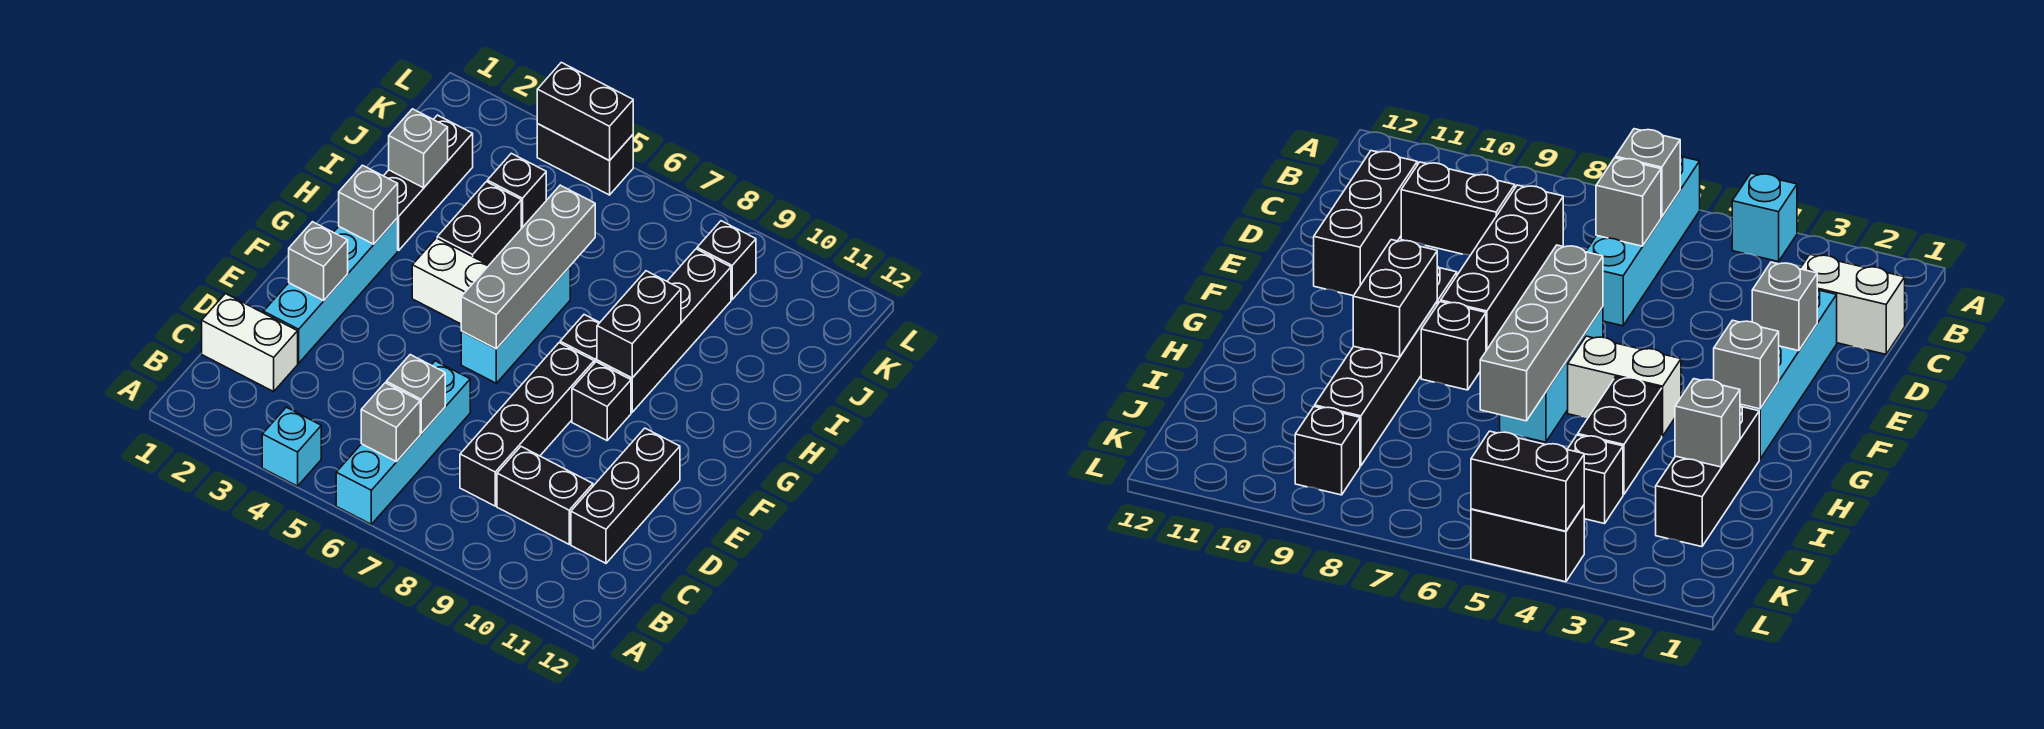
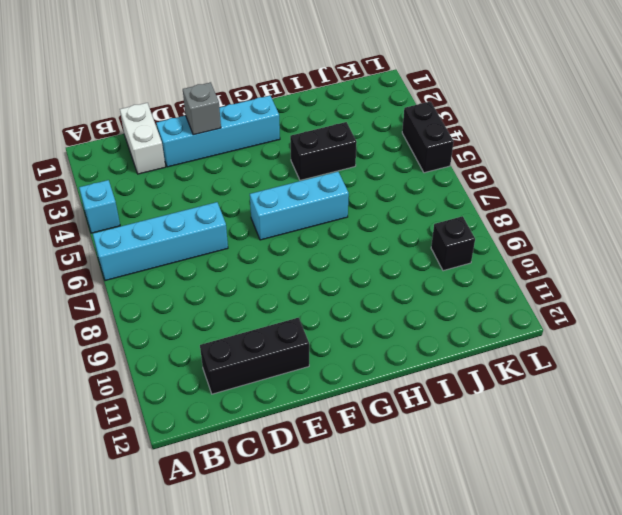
none -> black brick C8:F8 level 1
none -> black brick C9:C10 level 1
none -> black brick F9 level 1

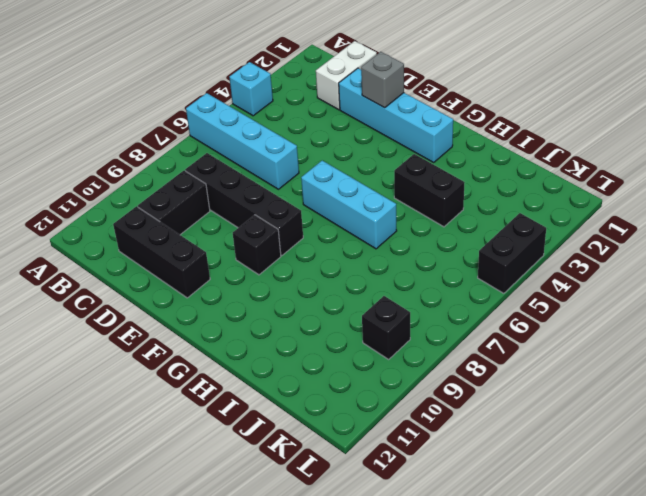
none -> white brick G4:G5 level 1
none -> black brick G8 level 1
none -> black brick G9:J9 level 1

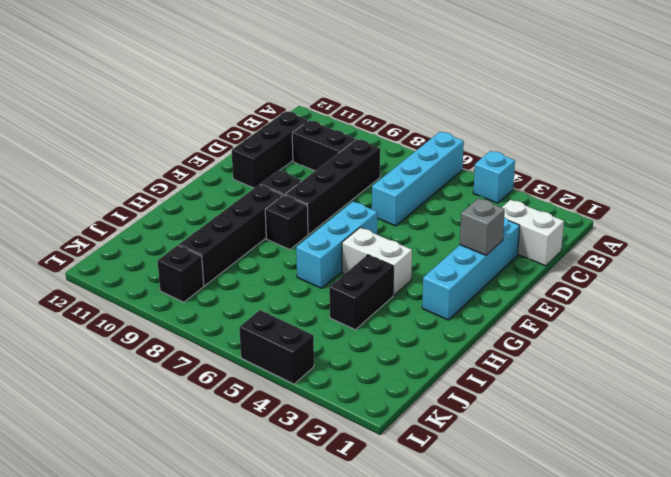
none -> black brick H2:J2 level 1
none -> black brick J4 level 1
none -> grey brick B6 level 2

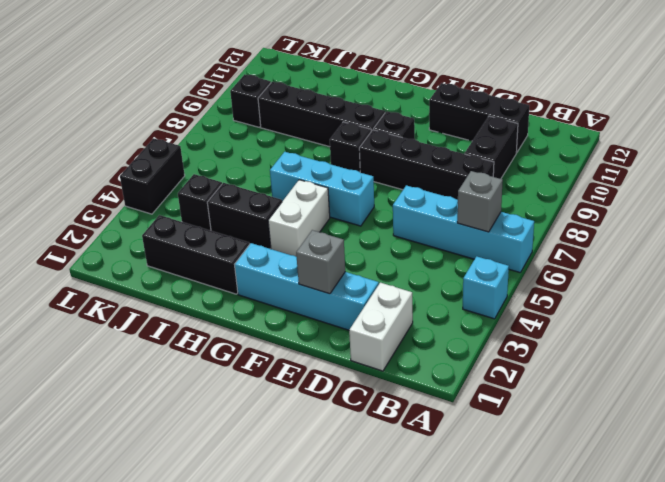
none -> grey brick C6 level 2
none -> grey brick F6:I6 level 2
none -> grey brick G2 level 2

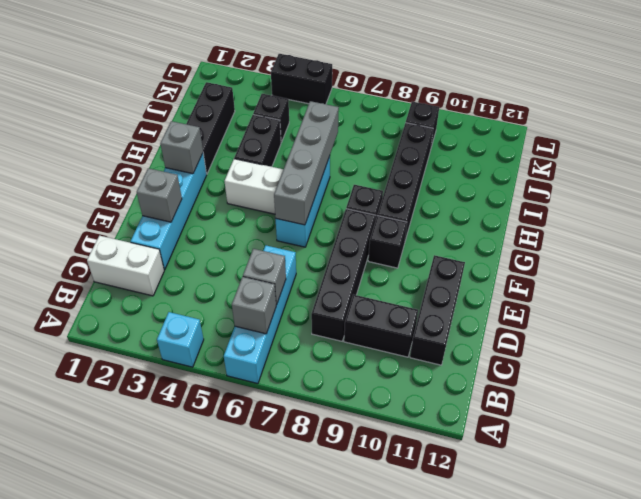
none -> black brick G9:H9 level 2
none -> grey brick I2 level 2
none -> black brick L4:L5 level 2

